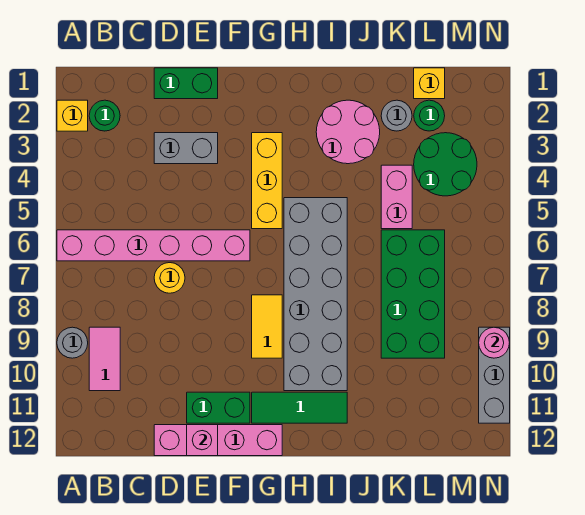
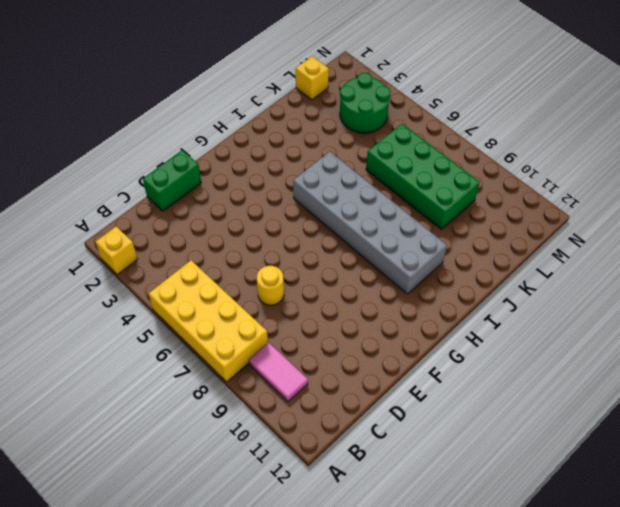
yellow brick A5:B8 level 1 -> pink brick A6:F6 level 1
none -> grey round brick A9 level 1
none -> green round brick B2 level 1
none -> grey brick D3:E3 level 1

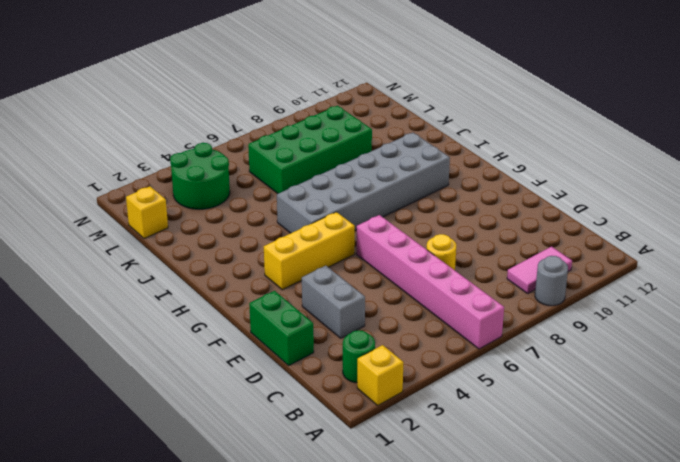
none -> pink brick D12:G12 level 1
none -> green brick E11:F11 level 1
none -> yellow tile G8:G9 level 1

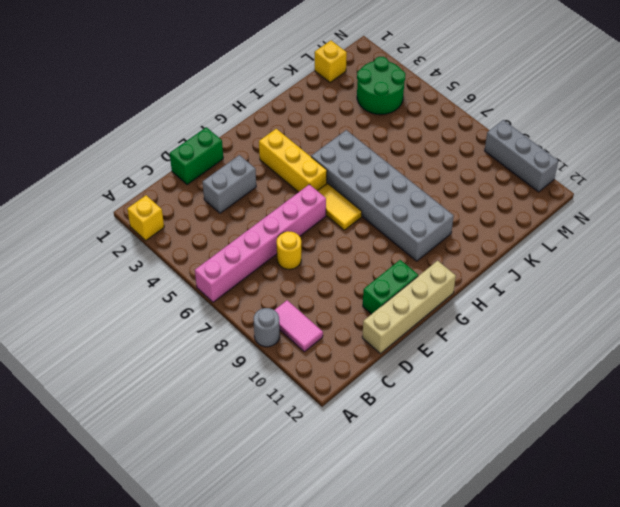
tan brick D12:G12 level 1 -> pink brick D12:G12 level 1
yellow tile G6:G7 level 1 -> yellow tile G8:G9 level 1
none -> green round brick B2 level 1
none -> green tile G11:I11 level 1
none -> pink round brick I2:J3 level 1

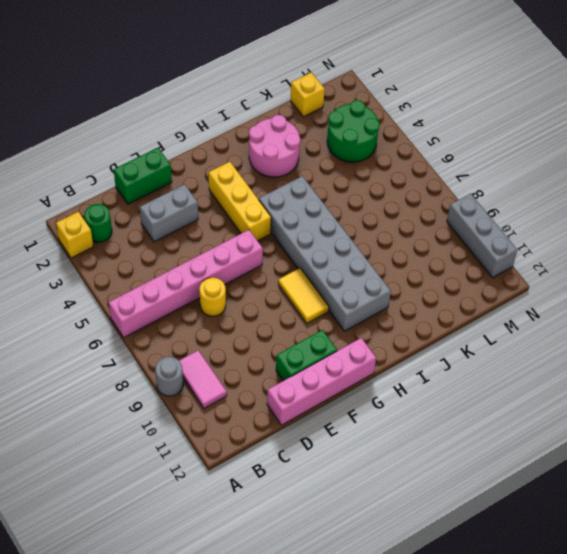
none -> green tile G11:I11 level 1
none -> grey round brick K2 level 1
none -> pink brick K4:K5 level 1

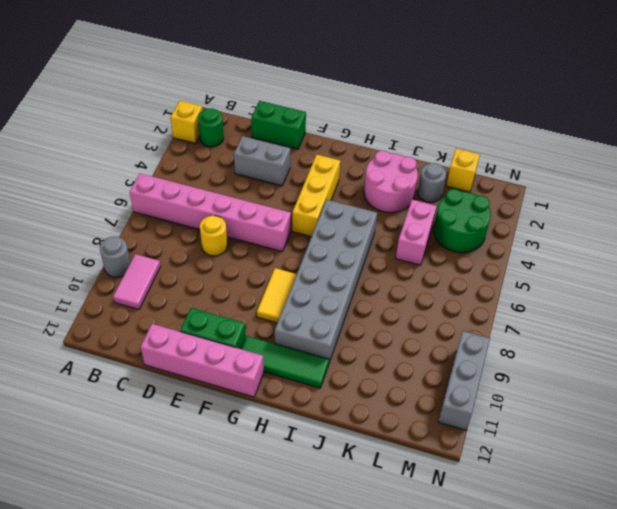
none -> green brick K6:L9 level 1
none -> green round brick L2 level 1
none -> pink brick E12 level 2

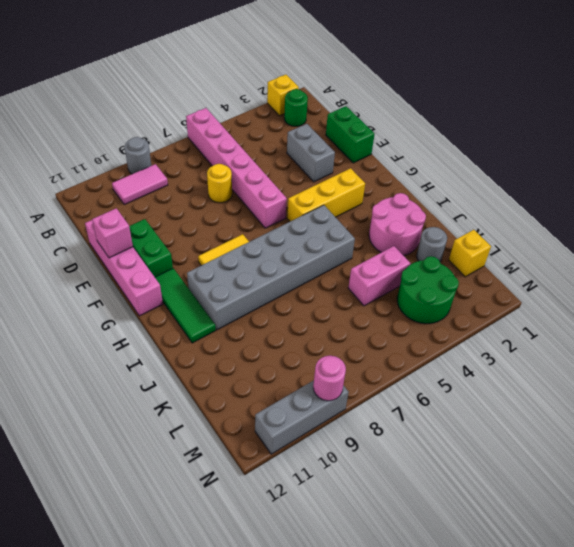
none -> green brick K6:L9 level 1
none -> green round brick L2 level 1

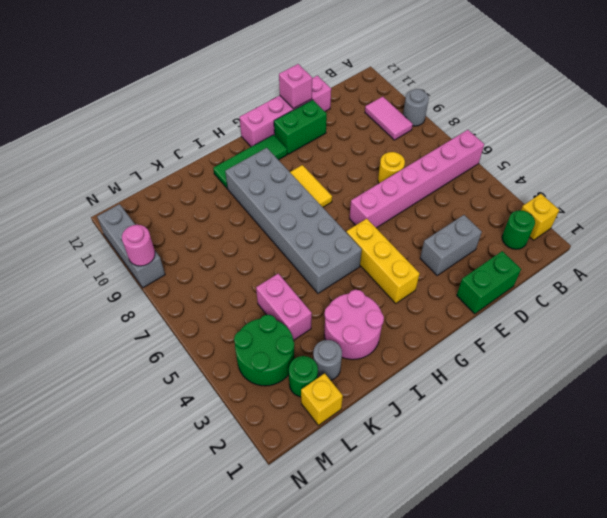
none -> green brick K6:L9 level 1

